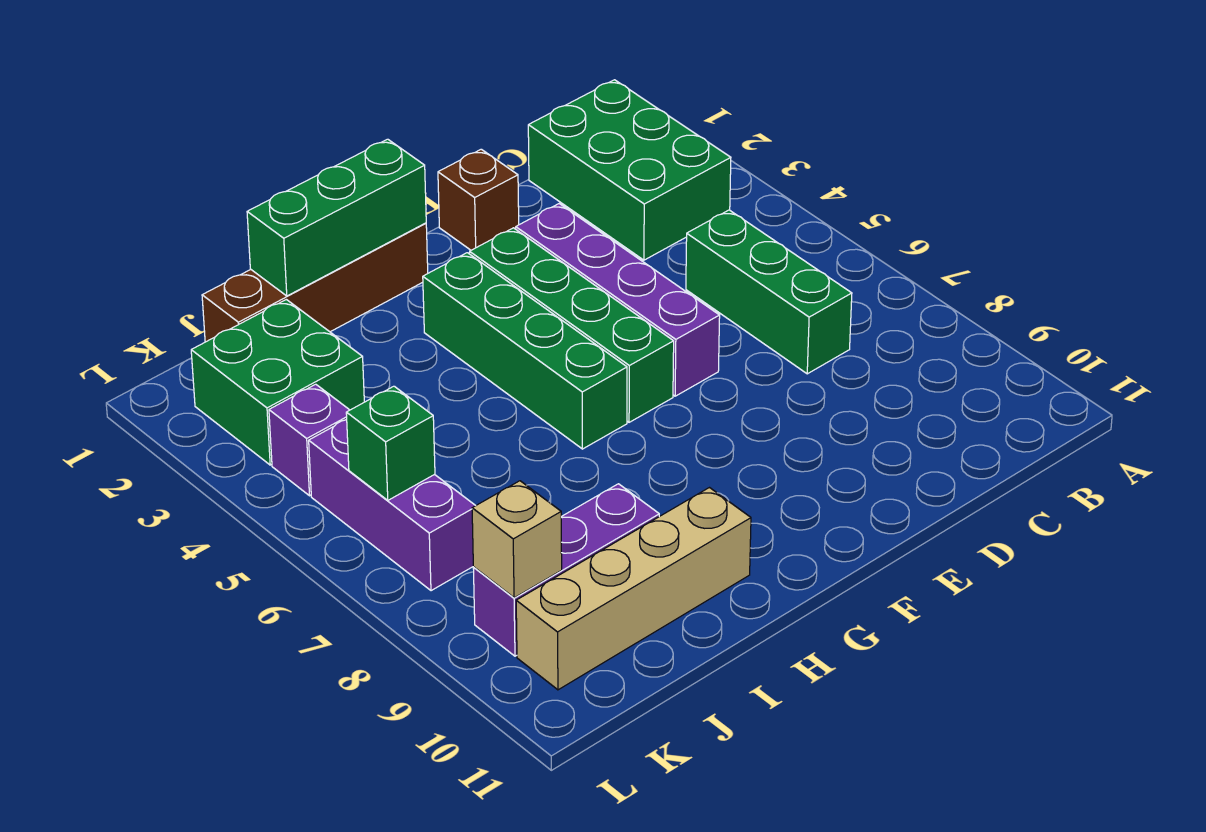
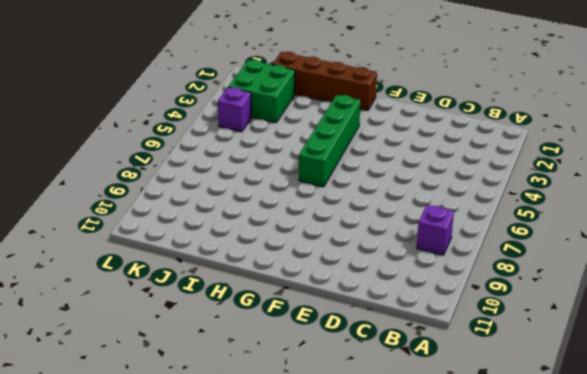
purple brick B8 level 1 -> none
none -> green brick B1:C3 level 1
none -> green brick C5:C7 level 1
none -> brown brick E1 level 1

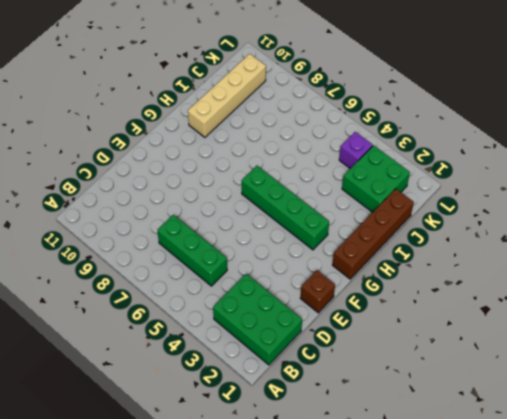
none -> purple brick E3:E6 level 1
none -> green brick F3:F6 level 1
none -> purple brick I9:K9 level 1

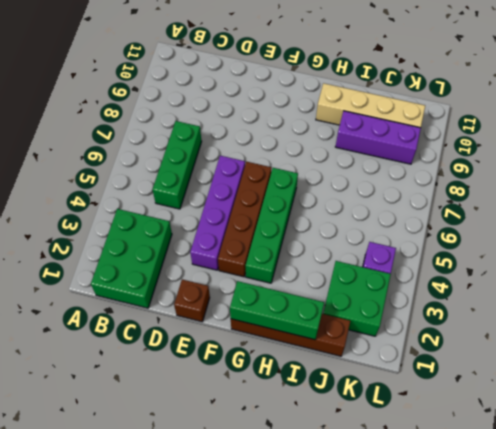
brown brick F3:F6 level 1 -> green brick F3:F6 level 1
none -> purple brick K5:K7 level 1
none -> green brick K6 level 2
none -> tan brick K9 level 2

